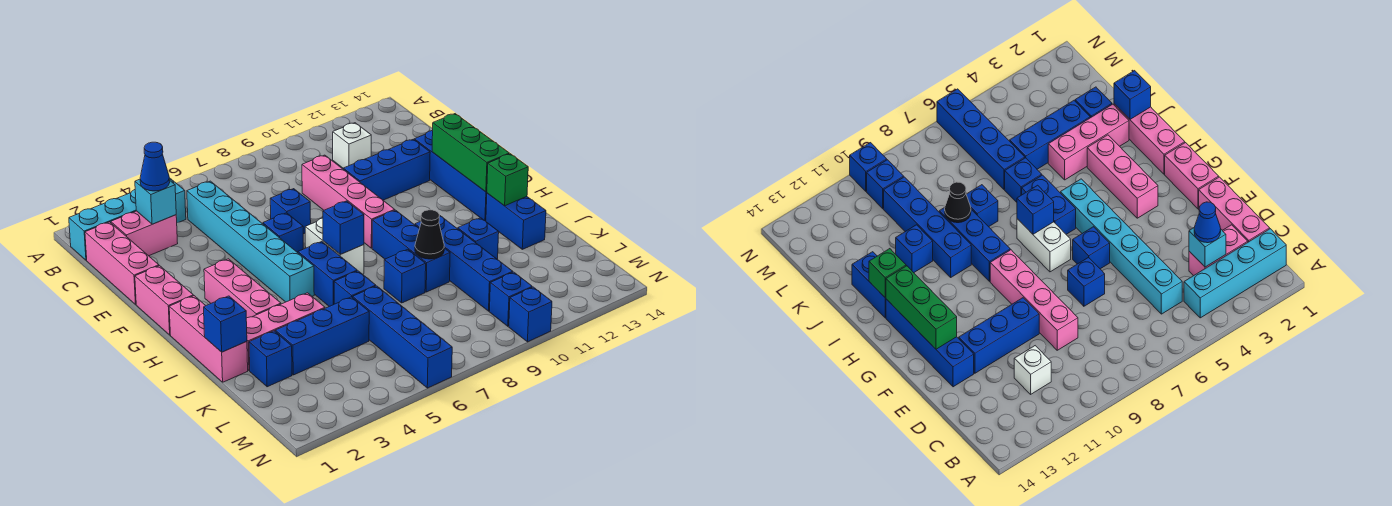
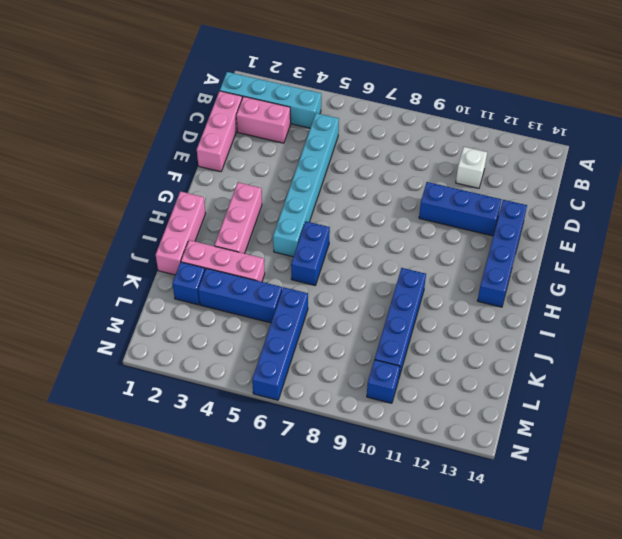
none -> pink brick D9:G9 level 1
none -> blue brick E7 level 1
none -> pink brick F1:G1 level 1
none -> blue brick F6 level 1

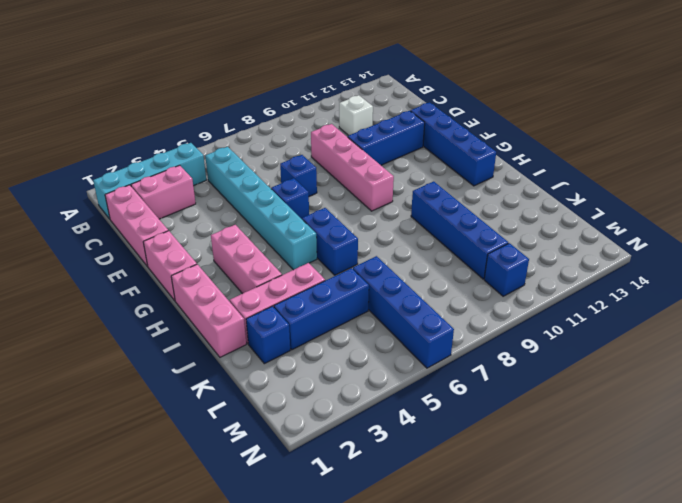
none -> white brick G7:H7 level 1
none -> blue brick H9:J9 level 1
none -> blue brick I13:J13 level 1
none -> blue brick J6 level 1

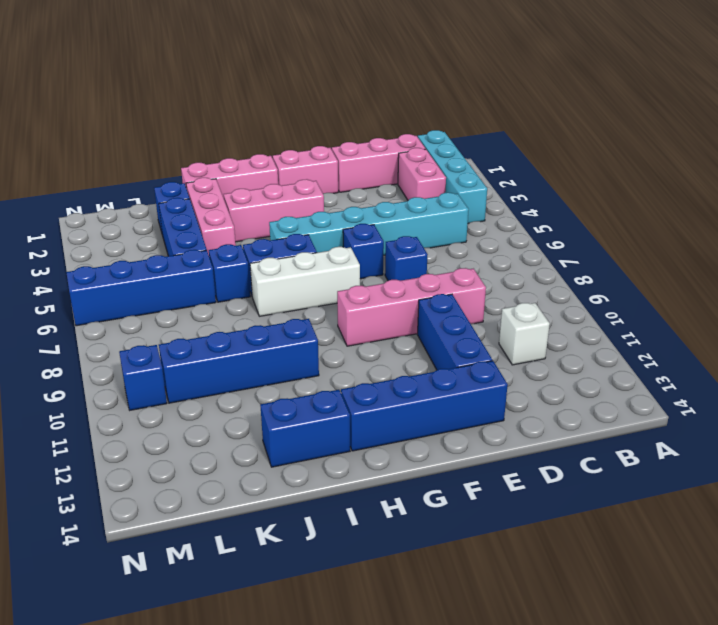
white brick G7:I7 level 1 -> white brick G7:H7 level 1
none -> blue brick H9:J9 level 1
none -> blue brick J8 level 1
none -> blue brick J11 level 1
none -> blue brick N10 level 1

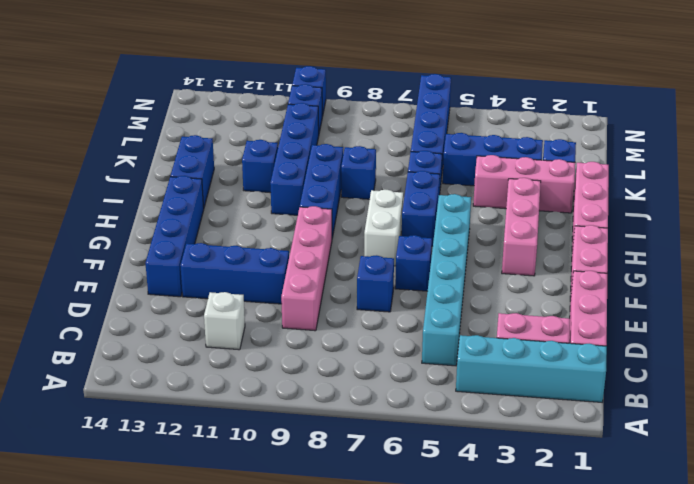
none -> cyan brick C3 level 2
none -> green brick F13:H13 level 2
none -> blue brick H7 level 2
none -> green brick I13 level 2

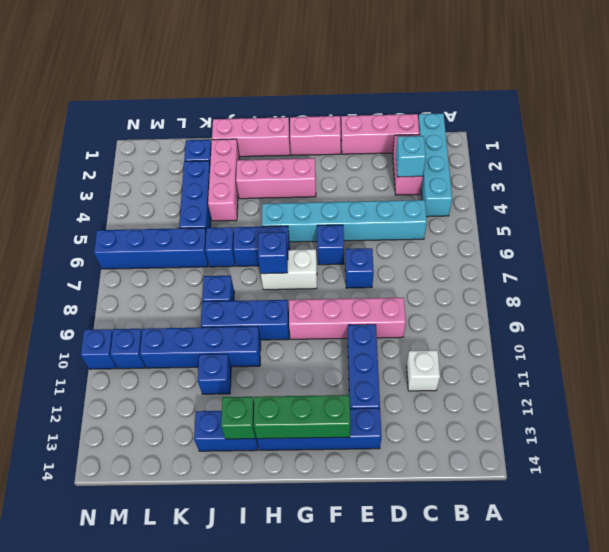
none -> blue brick J1 level 2
none -> black cone J9 level 2
none -> blue cone C3 level 3

